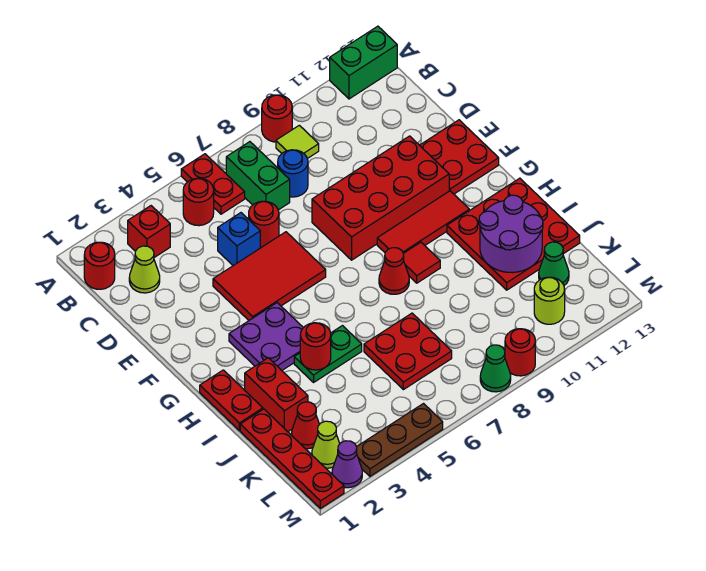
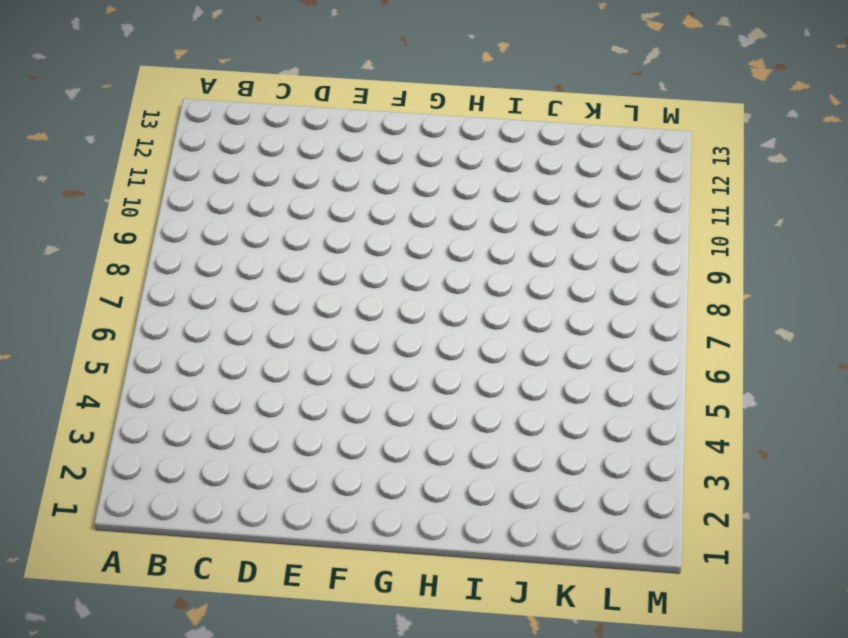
none -> red plate A6:B6 level 1
none -> red round brick A9 level 1
none -> green brick A12:A13 level 1
none -> red round brick B1 level 1

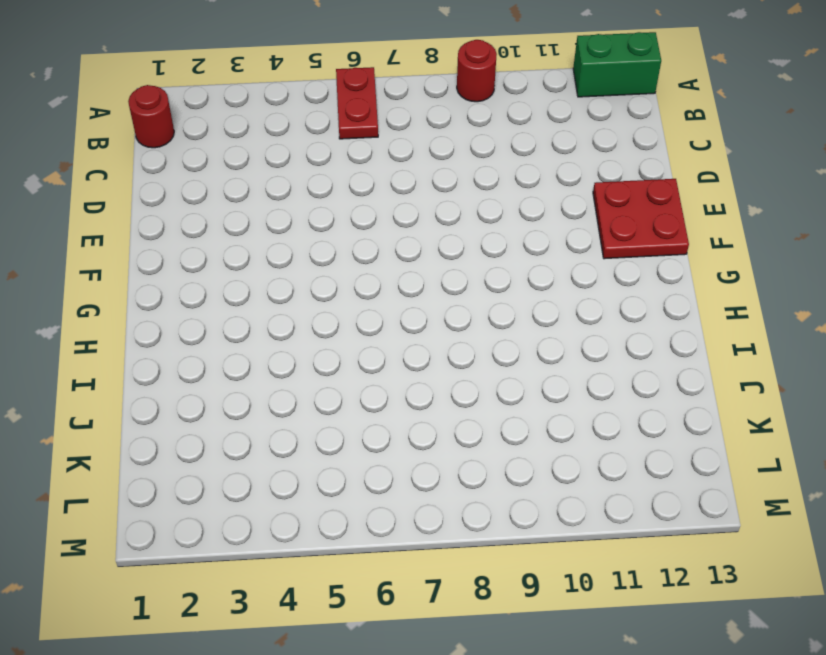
none -> red brick B3 level 1
none -> red round brick B5 level 1
none -> green brick B7:C7 level 1
none -> lime tile B9 level 1

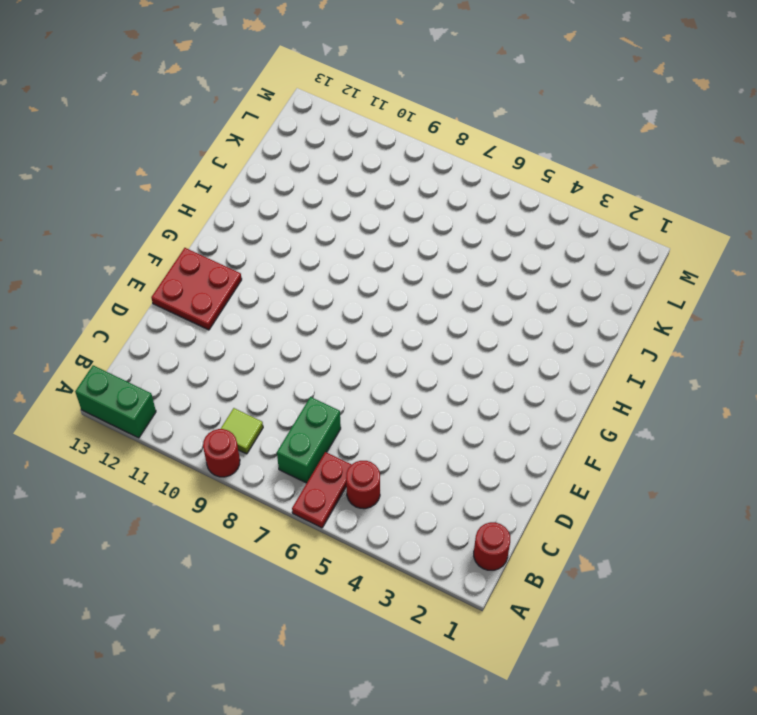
none -> red brick B3 level 1
none -> lime cone C2 level 1
none -> blue round brick C8 level 1
none -> blue brick D5 level 1

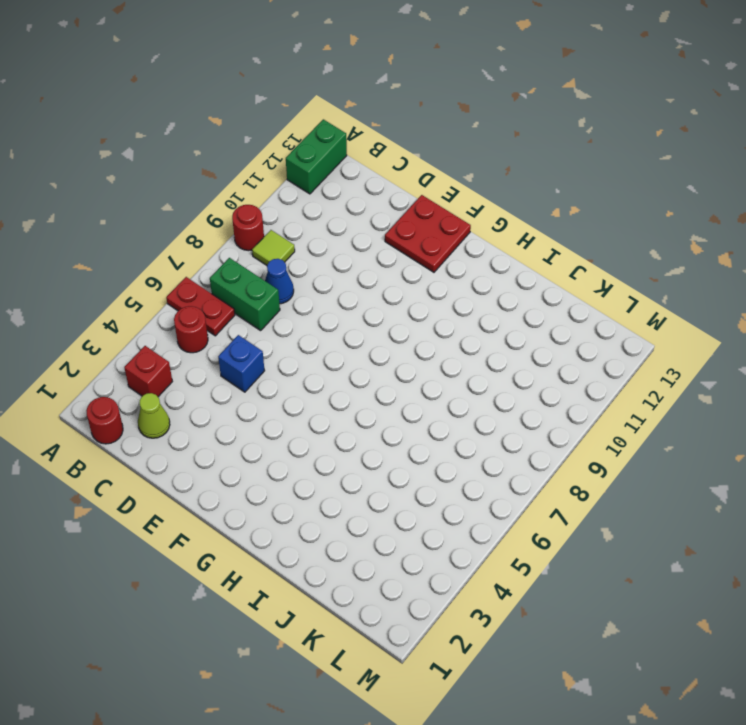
blue cone C8 level 1 -> blue round brick C8 level 1
none -> red round brick D6 level 1
none -> red tile E4:F6 level 1
none -> red brick E8:F11 level 1
none -> purple plate G3:H4 level 1

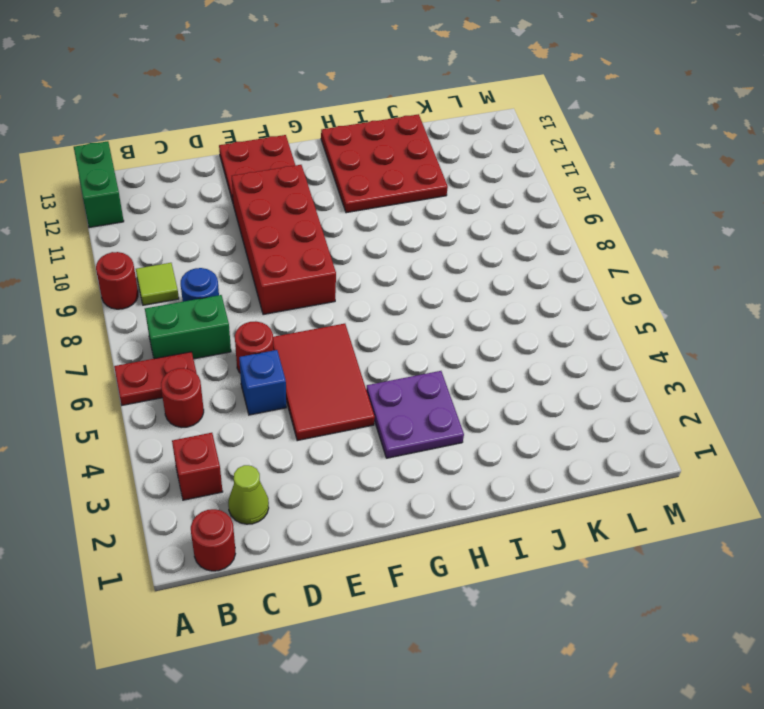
none -> red tile G9:G11 level 1
none -> red plate H1:I1 level 1
none -> red cone H8 level 1
none -> red tile H9 level 1

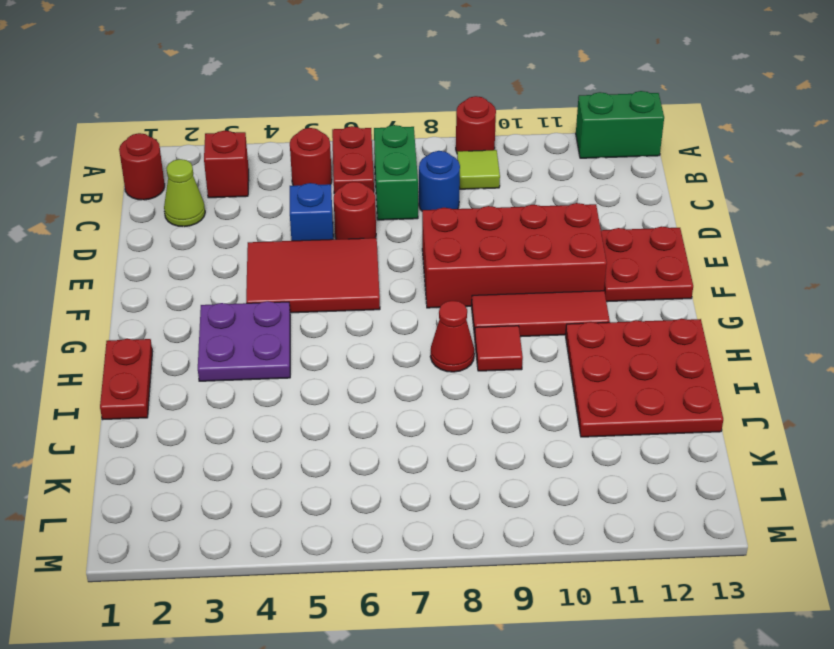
none -> red brick I2:J2 level 1
none -> green plate I4:I5 level 1
none -> red plate J1:M1 level 1
none -> red plate J6:K7 level 1

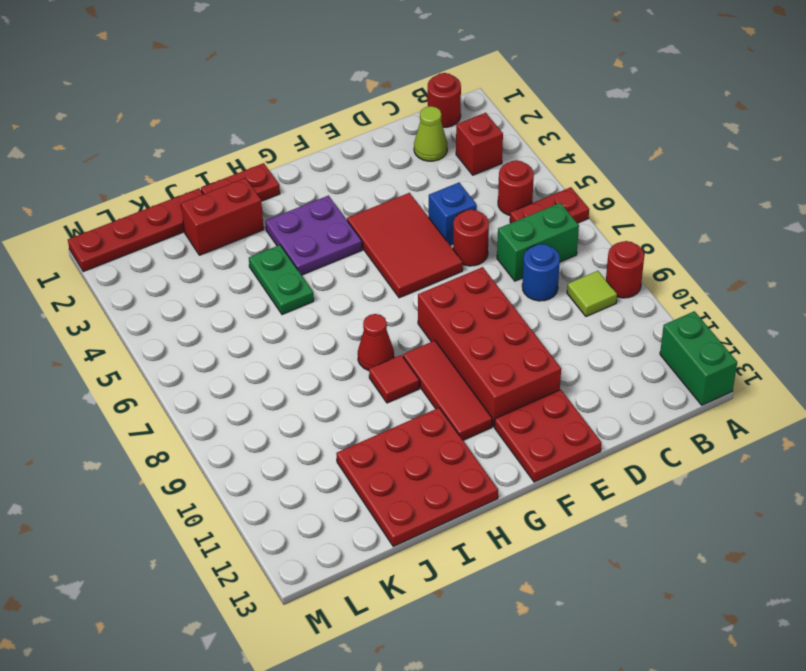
none -> red plate J6:K7 level 1
none -> red cone K2 level 1
none -> green cone K12 level 1
none -> lime cone L2 level 1

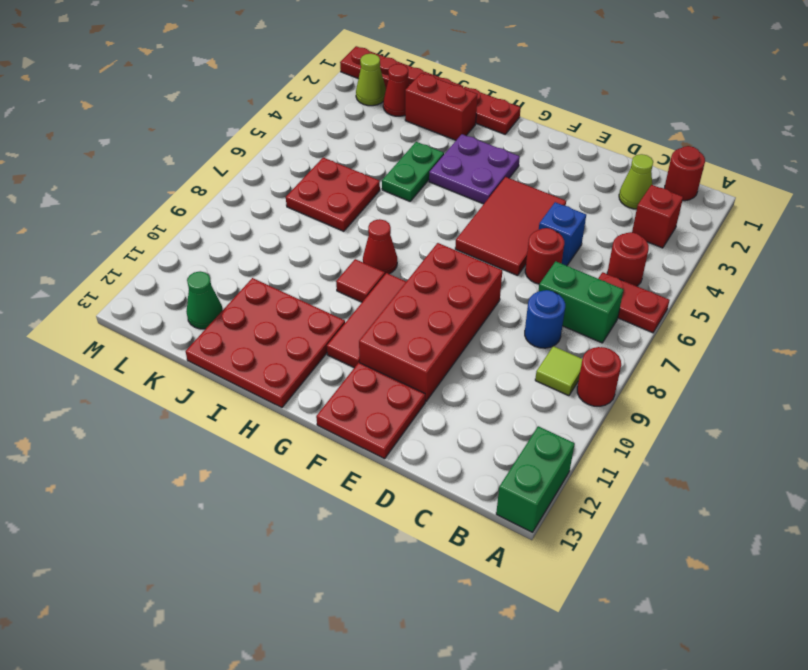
none -> lime round brick L11 level 1
none -> purple cone M2 level 1
none -> brown plate M3:M5 level 1
none -> green cone M8 level 1

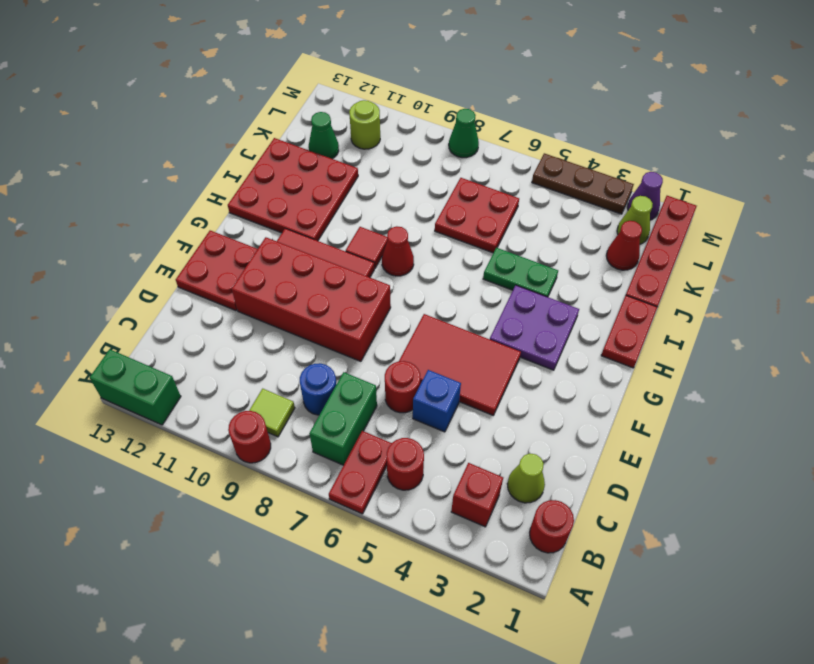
none -> red brick I2:J2 level 1
none -> red round brick M9 level 1
none -> red round brick I4 level 2
none -> purple round brick I11:J12 level 2

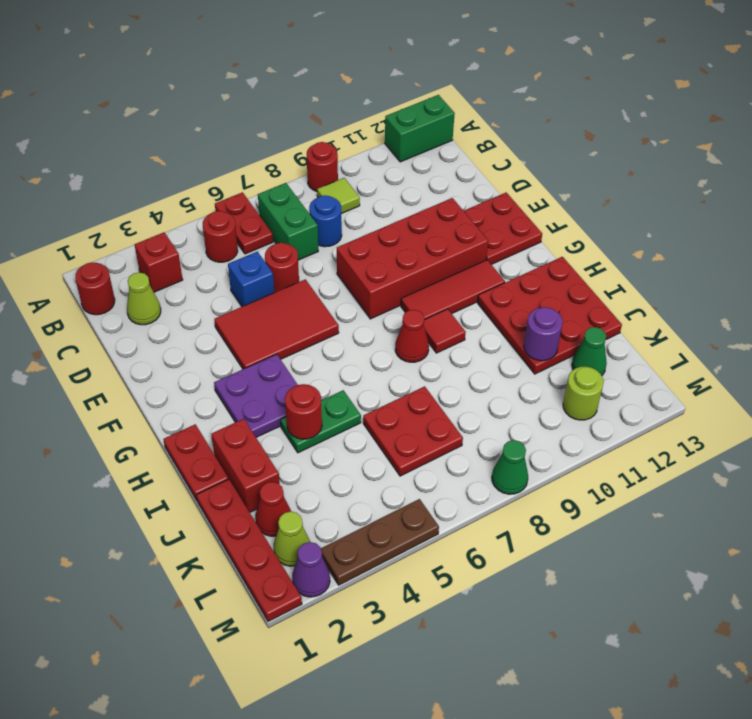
purple round brick J11 level 2 -> purple round brick I11:J12 level 2
none -> red round brick M9 level 1

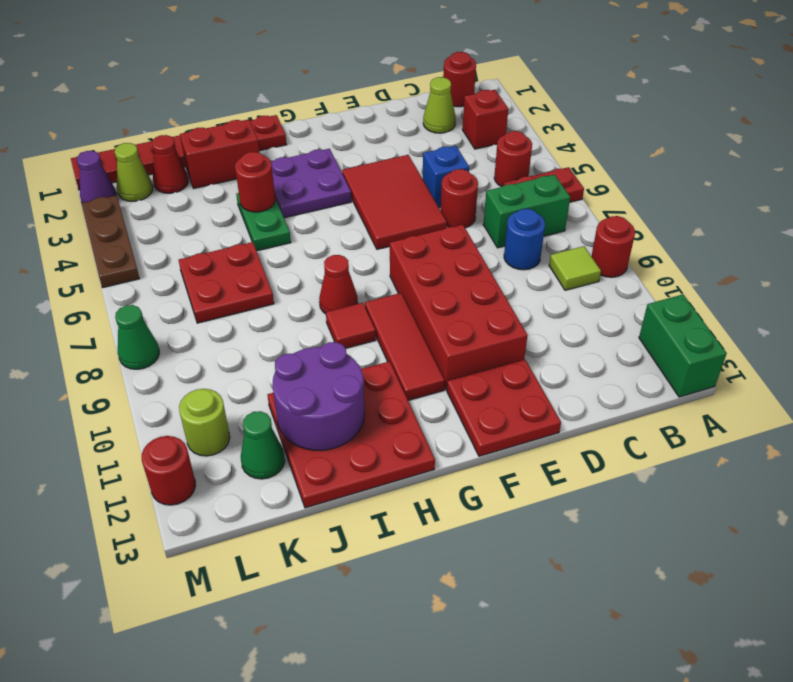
red round brick M12 level 1 -> red round brick M9 level 1

